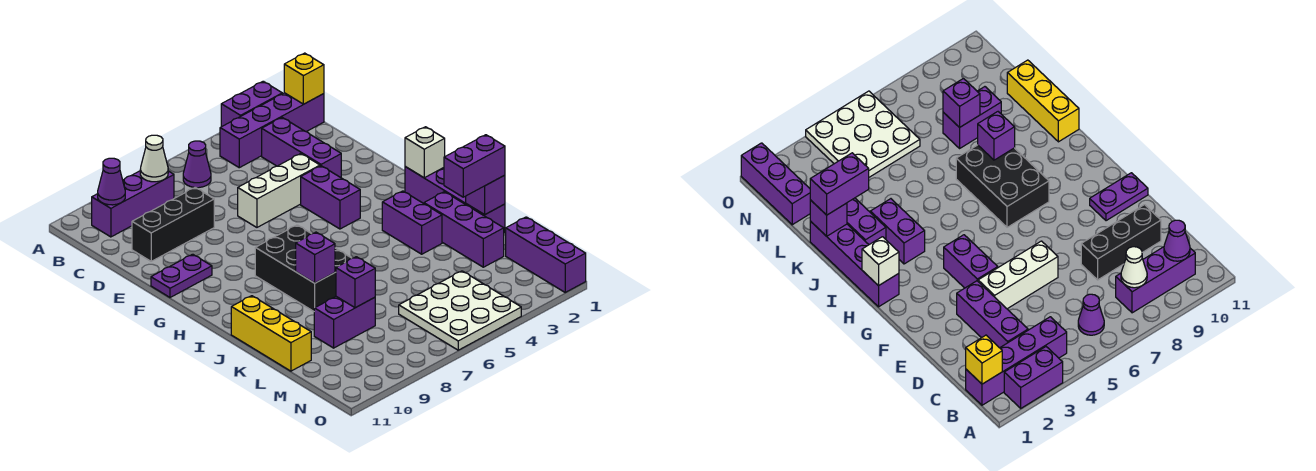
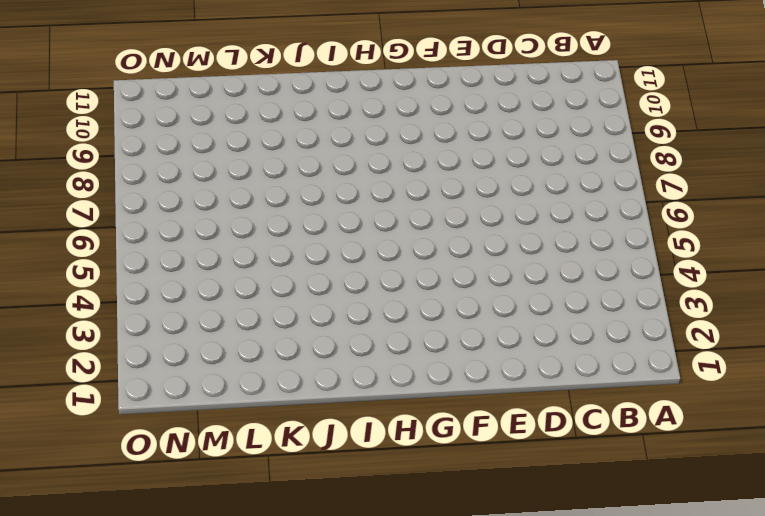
none -> purple brick A2:A3 level 1
none -> purple brick B1:B4 level 1
none -> purple cone B6 level 1

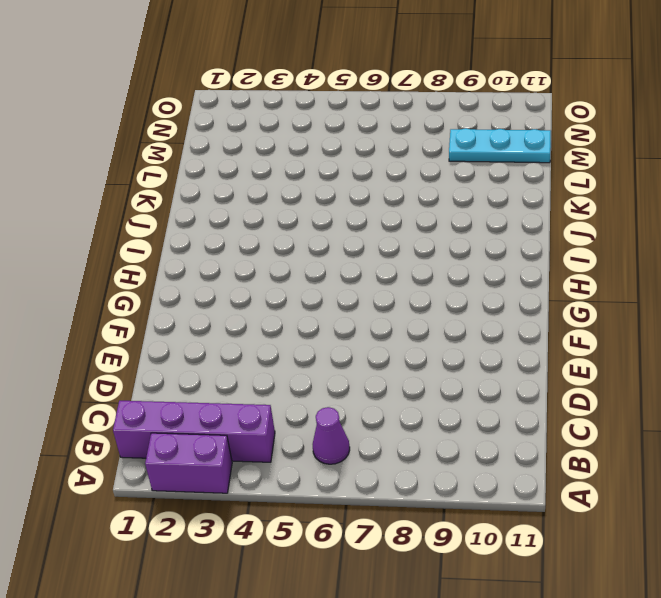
cyan plate M9:M11 level 1 -> none
none -> purple brick B8:B10 level 1
none -> purple brick C3:E3 level 1
none -> black brick D8:D10 level 1

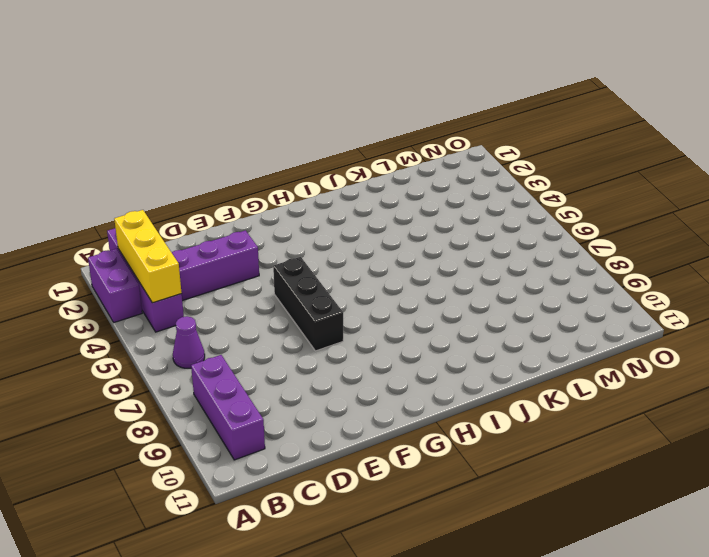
yellow brick B2:B4 level 2 -> yellow brick J11:L11 level 1
black brick F5:F7 level 1 -> black brick D8:D10 level 1
none -> white brick E4:E6 level 1
none -> purple brick F4:G4 level 1
none -> purple plate F10:F11 level 1

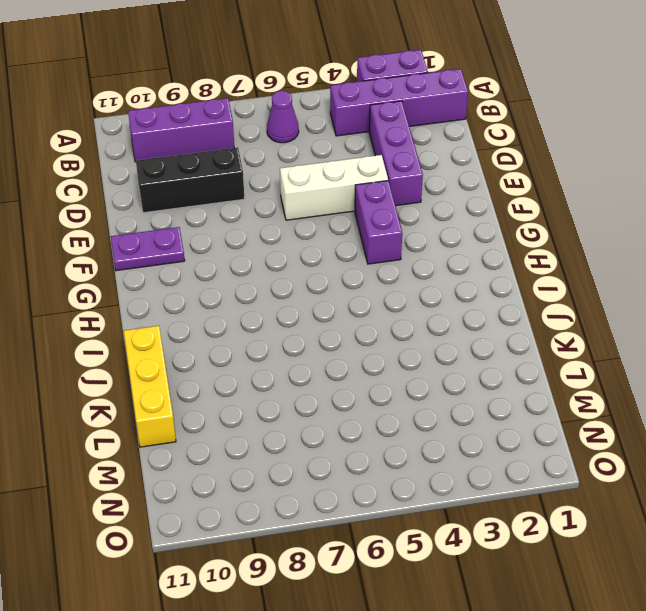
none -> purple brick H1:K1 level 1
none -> black brick H7:J8 level 1
none -> purple brick I3:J3 level 1

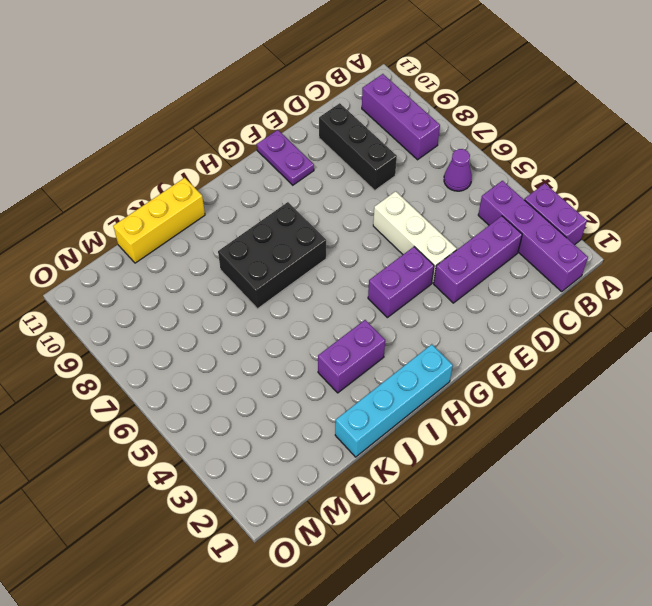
cyan brick H1:K1 level 1 -> purple brick H1:K1 level 1
none -> purple brick J2:L2 level 1
none -> purple brick L8:L9 level 1
none -> purple brick M1:O1 level 1

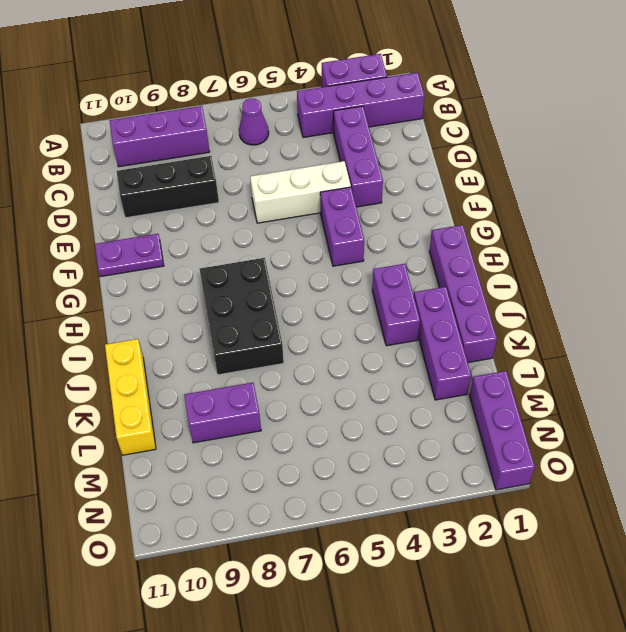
none -> white plate M4:O6 level 1
none -> yellow brick B1 level 2
none -> white cone B8 level 2

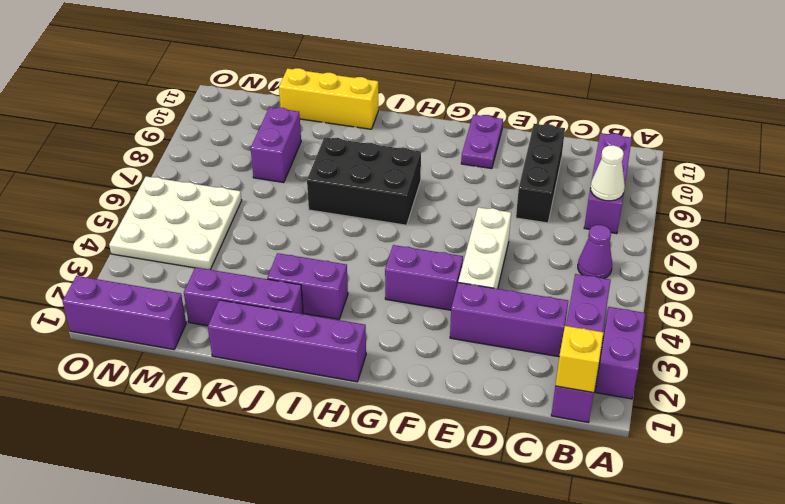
none -> purple cone B10 level 2
none -> white brick H1 level 2
none -> purple brick J8 level 2

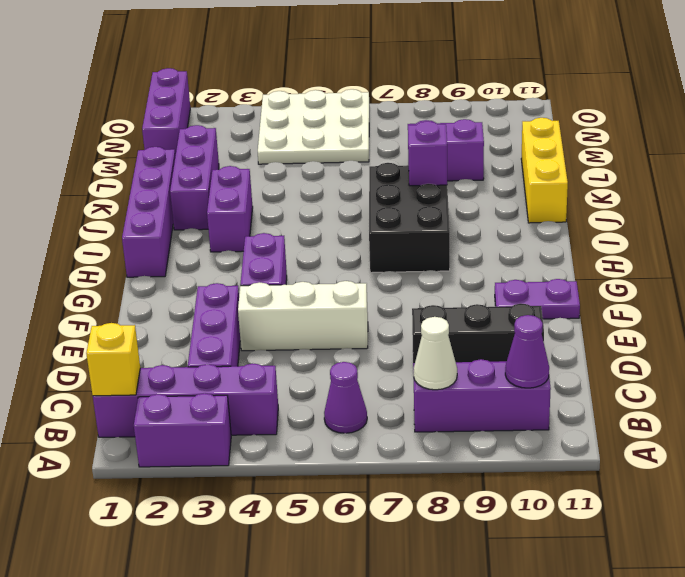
none -> white brick H1 level 2
none -> purple brick K1 level 2
none -> purple brick L8 level 2

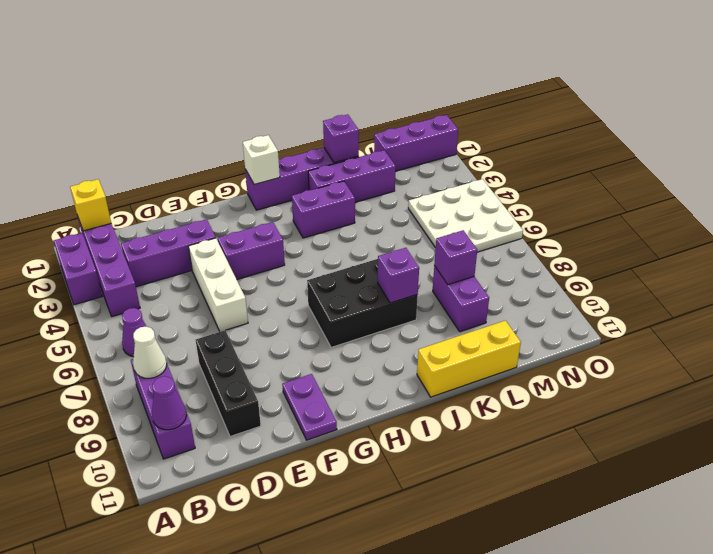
none -> purple brick K1:K2 level 3

